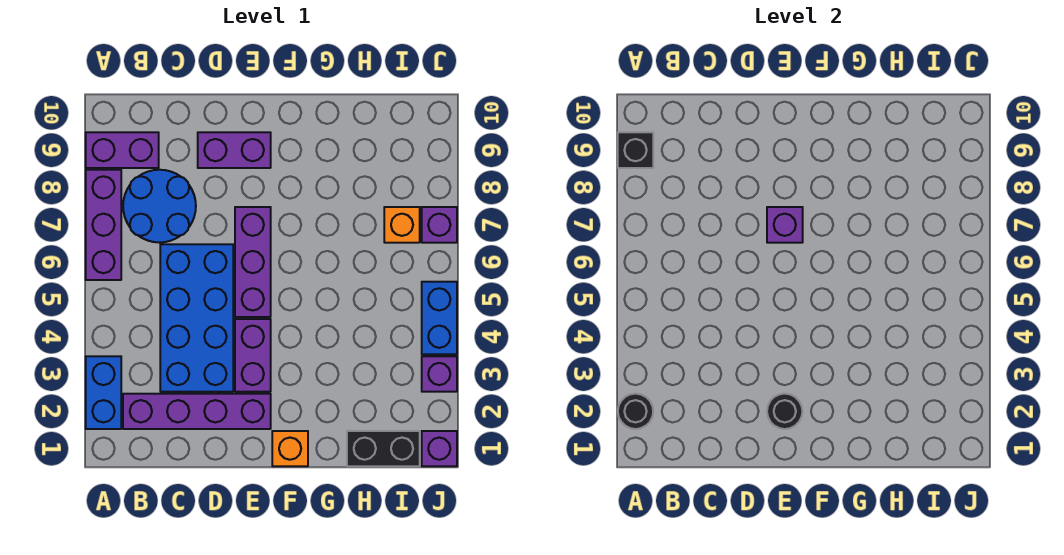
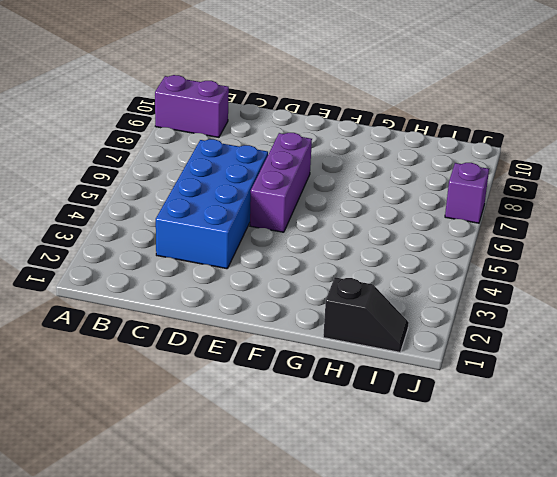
black slope H1:I1 level 1 top H -> black brick H1:I1 level 1
none -> blue brick A2:A3 level 1
none -> purple brick A6:A8 level 1
none -> purple brick B2:E2 level 1

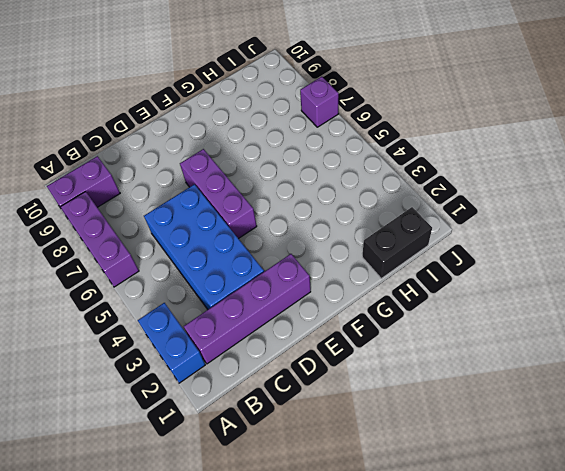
none -> blue round brick B7:C8 level 1
none -> purple brick D9:E9 level 1
none -> purple brick E3:E4 level 1

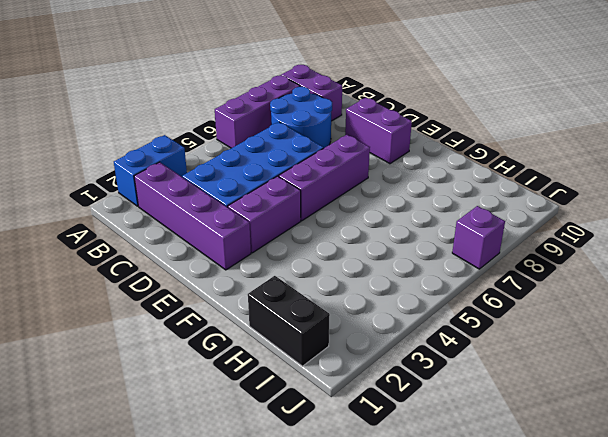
none -> orange brick F1 level 1
none -> orange brick I7 level 1
none -> purple brick J1 level 1

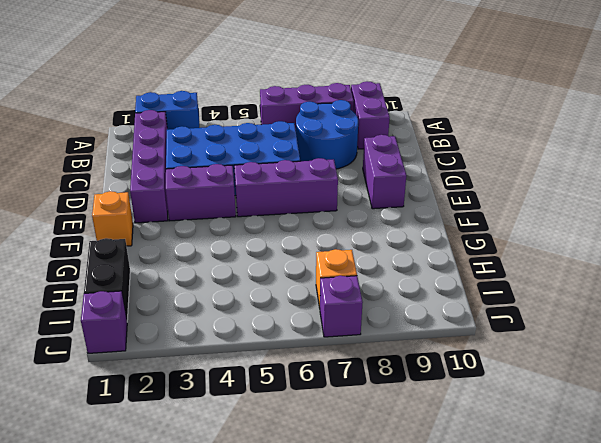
none -> purple brick J3 level 1
none -> blue brick J4:J5 level 1
none -> black round brick A2 level 2

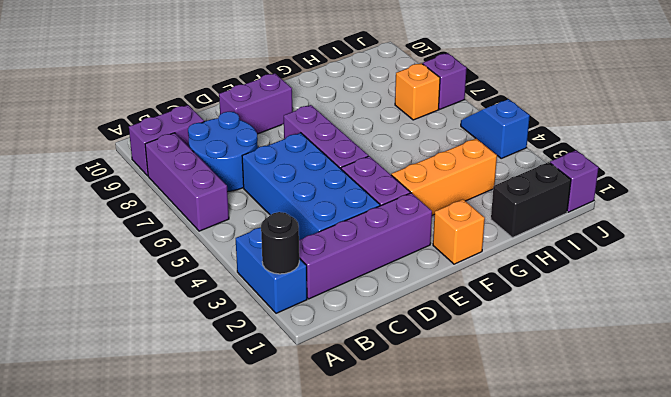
orange brick F3:H3 level 1 -> none
blue slope J4:J5 level 1 top 4 -> blue brick J4:J5 level 1
none -> purple brick J3 level 1
none -> black brick A9 level 2
none -> black round brick E2 level 2

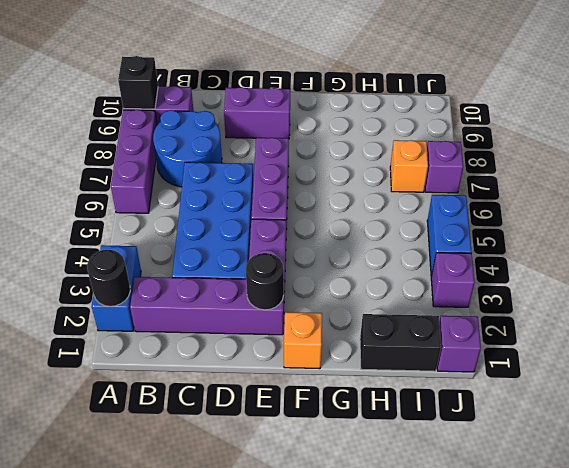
none -> purple brick E7 level 2

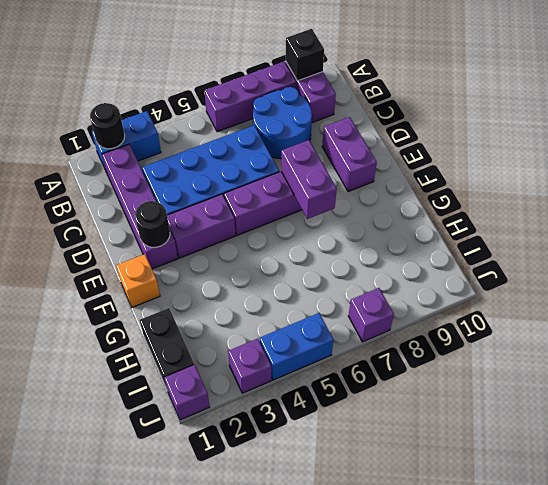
purple brick E7:F7 level 2 -> purple brick E7 level 2
none -> orange brick I7 level 1

